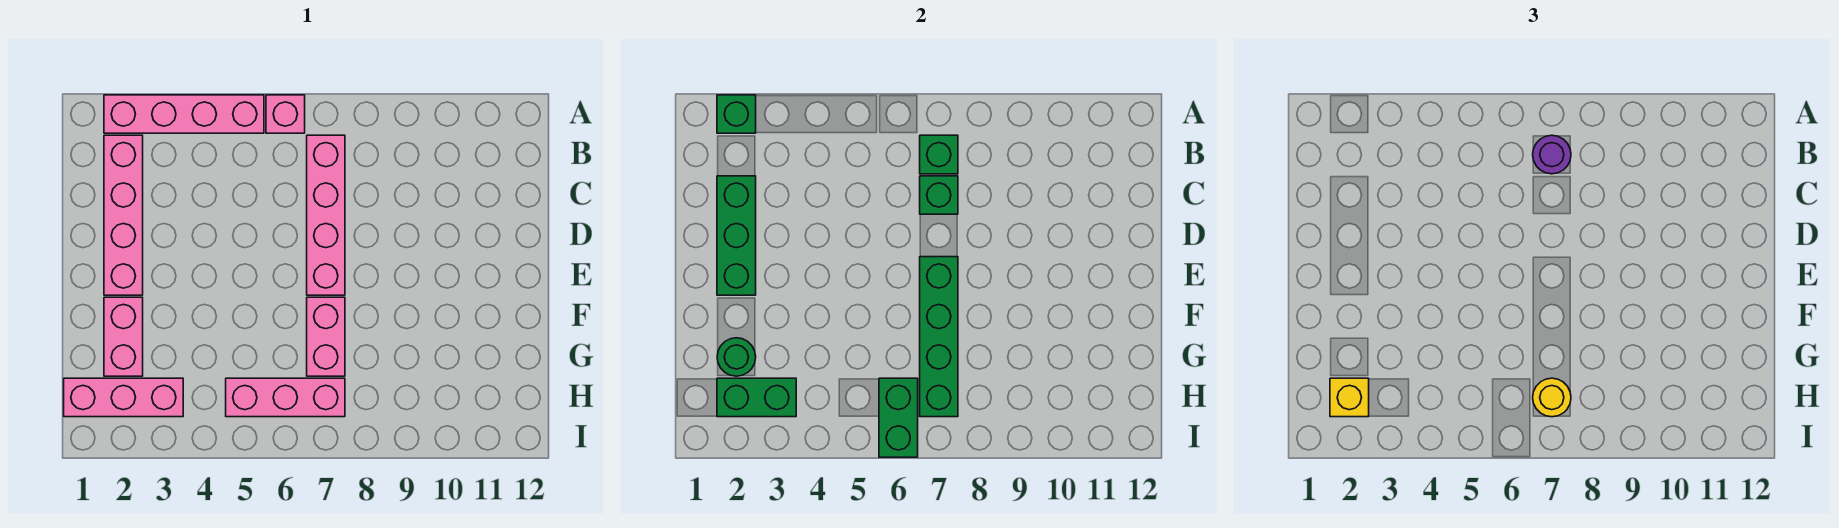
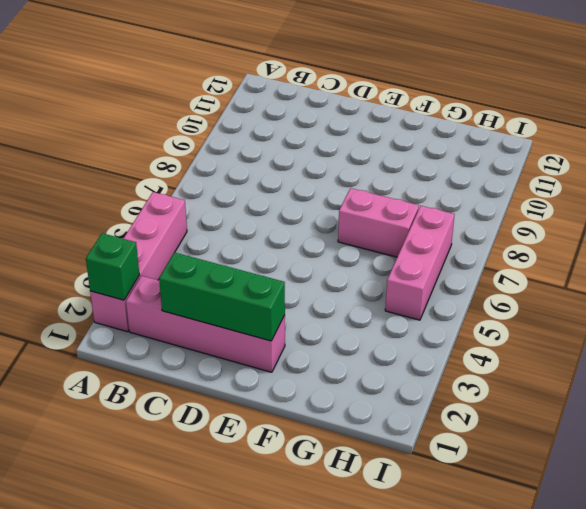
none -> pink brick A6 level 1
none -> pink brick B7:E7 level 1
none -> pink brick F2:G2 level 1

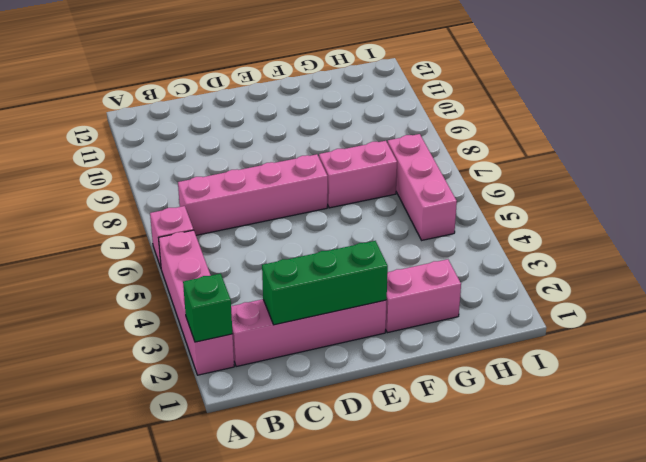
none -> pink brick H1:H3 level 1
none -> green brick B7 level 2
none -> green brick C7 level 2

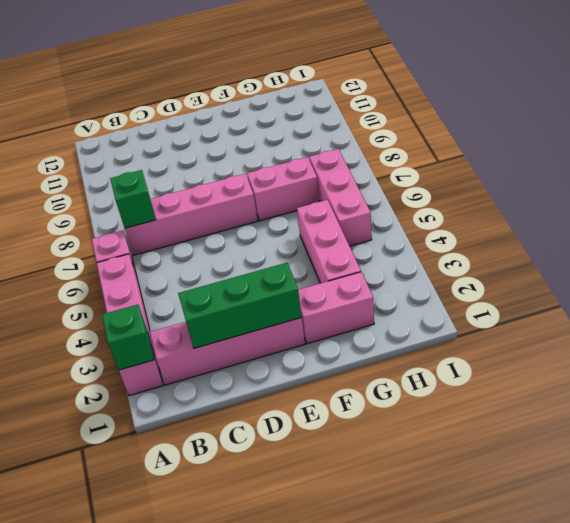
pink brick G3:G5 level 1 -> pink brick H1:H3 level 1
none -> green brick C7 level 2
none -> green brick E7:H7 level 2
none -> green round brick G2 level 2

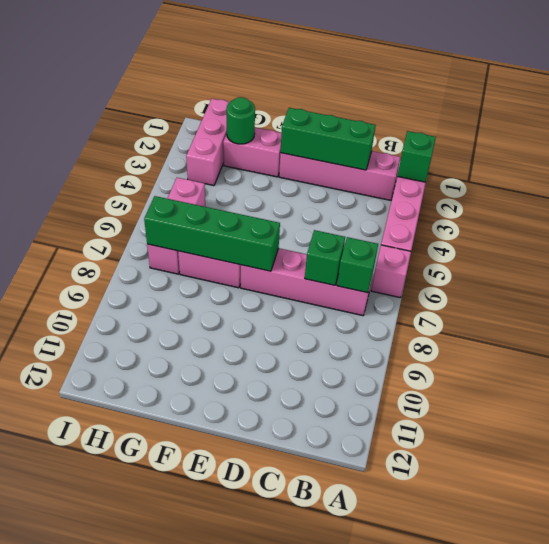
none -> green brick H2:H3 level 2
none -> green brick H6:I6 level 2
none -> purple round brick B7 level 3

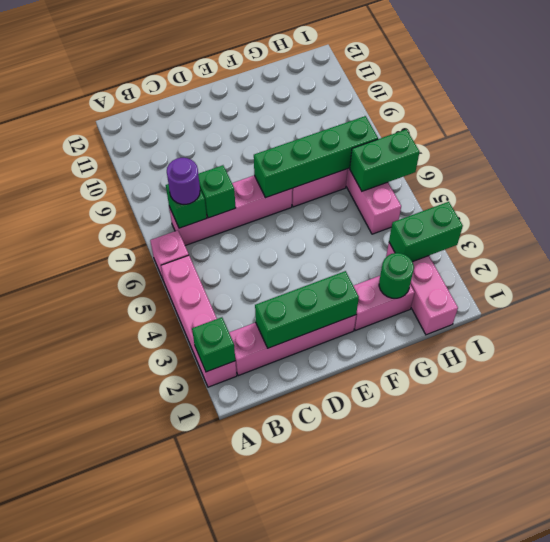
green brick H3:I3 level 2 -> green brick H2:H3 level 2
none -> yellow brick H2 level 3
none -> yellow round brick H7 level 3

